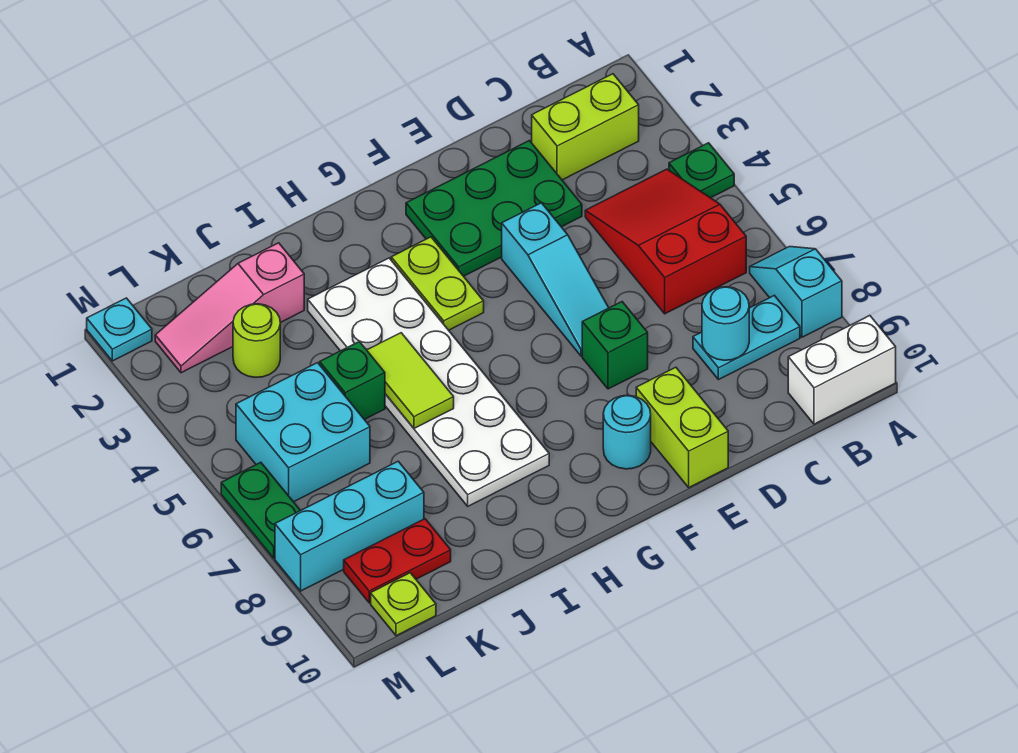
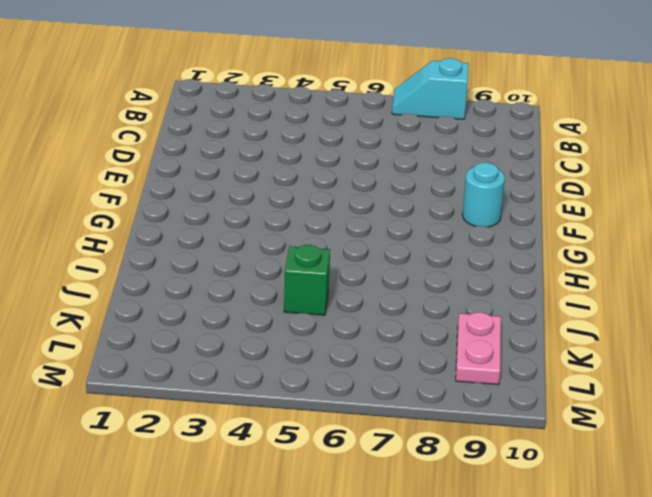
pink plate K9:L9 level 1 -> red plate K9:L9 level 1
none -> green plate A4 level 1
none -> white brick A10:B10 level 1
none -> lime brick B2:C2 level 1

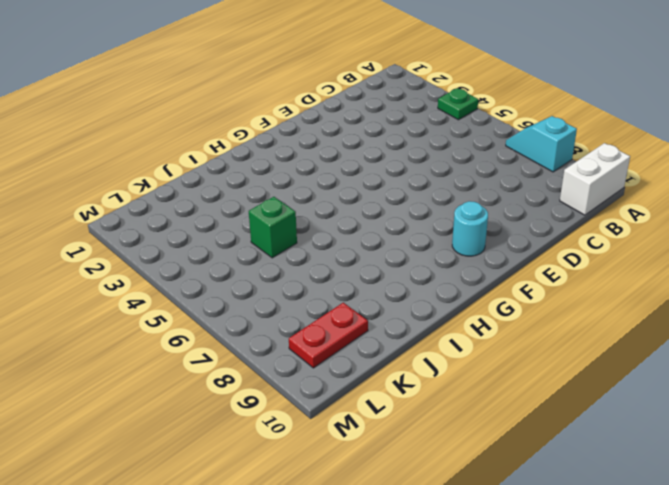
none -> lime brick B2:C2 level 1
none -> red slope B4:C6 level 1 top 6
none -> cyan plate B8:C8 level 1

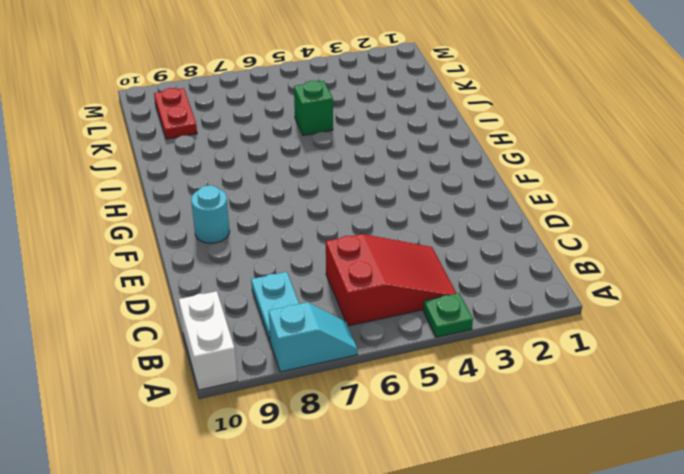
none -> lime brick B2:C2 level 1
none -> green plate D2:F3 level 1
none -> cyan slope E4:E6 level 1 top 4

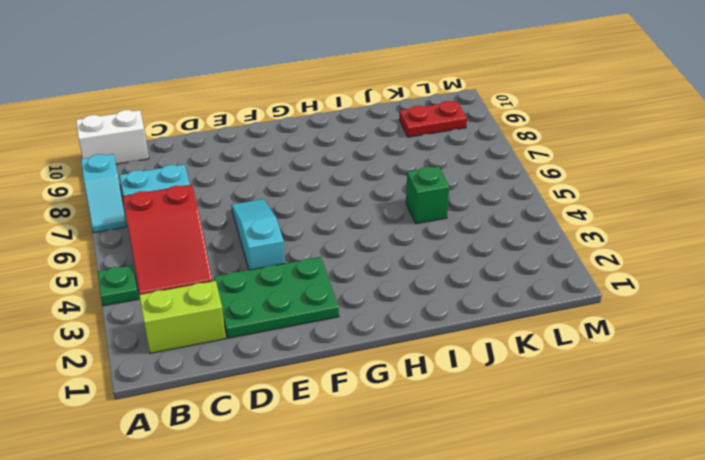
none -> green brick E7 level 1
none -> lime brick E9:E10 level 1
none -> cyan round brick F9 level 1

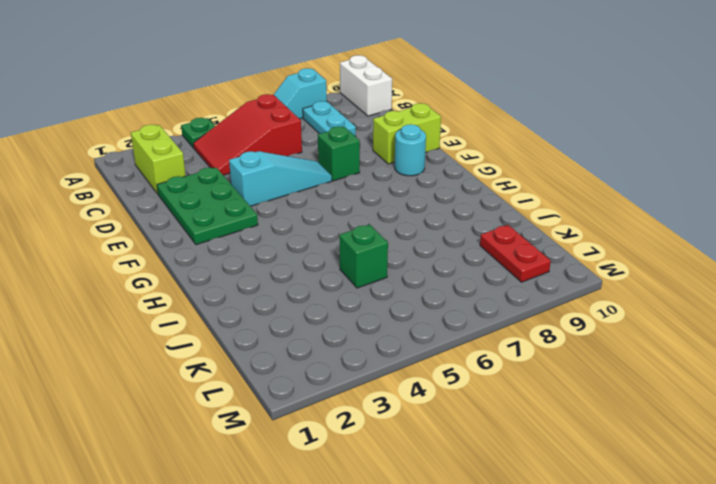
none -> lime plate G3:G4 level 1
none -> white plate H3:I8 level 1
none -> pink slope J2:L2 level 1 top J

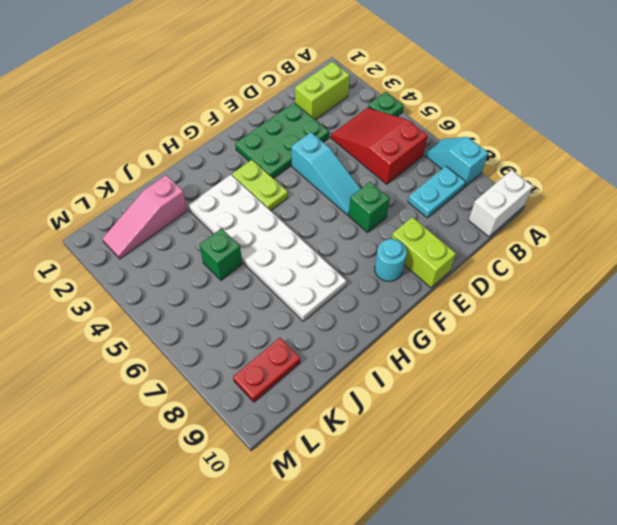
none -> lime round brick K3 level 1
none -> cyan brick K5:L6 level 1
none -> cyan brick K8:M8 level 1

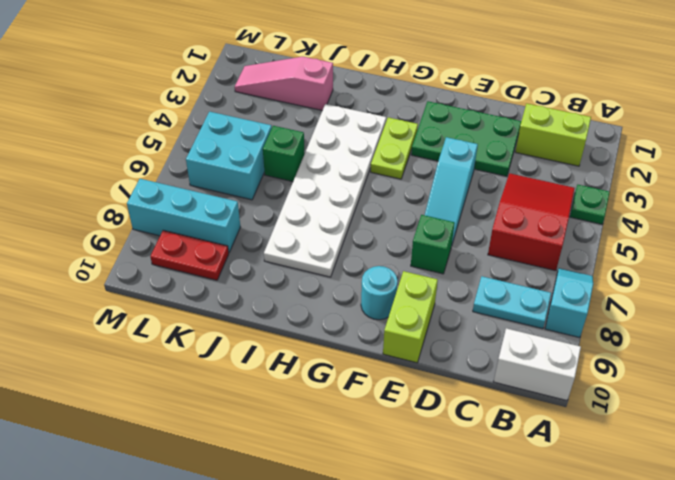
none -> lime round brick K3 level 1
none -> lime plate L10 level 1
none -> cyan plate M1 level 1

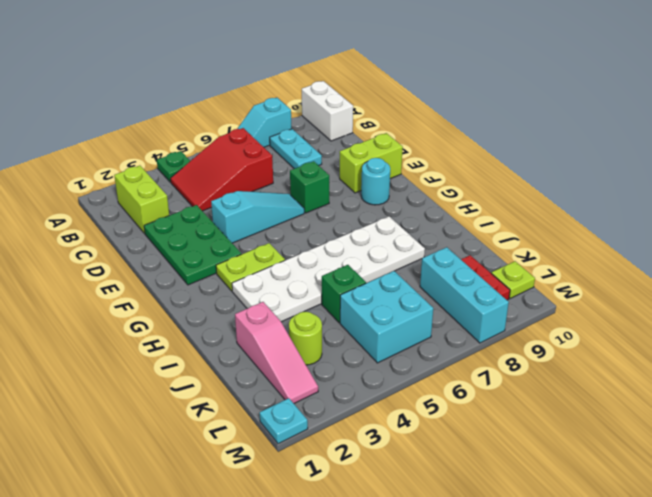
none -> green plate M6:M7 level 1
none -> cyan round brick C8 level 2
none -> lime tile I5:I6 level 2

